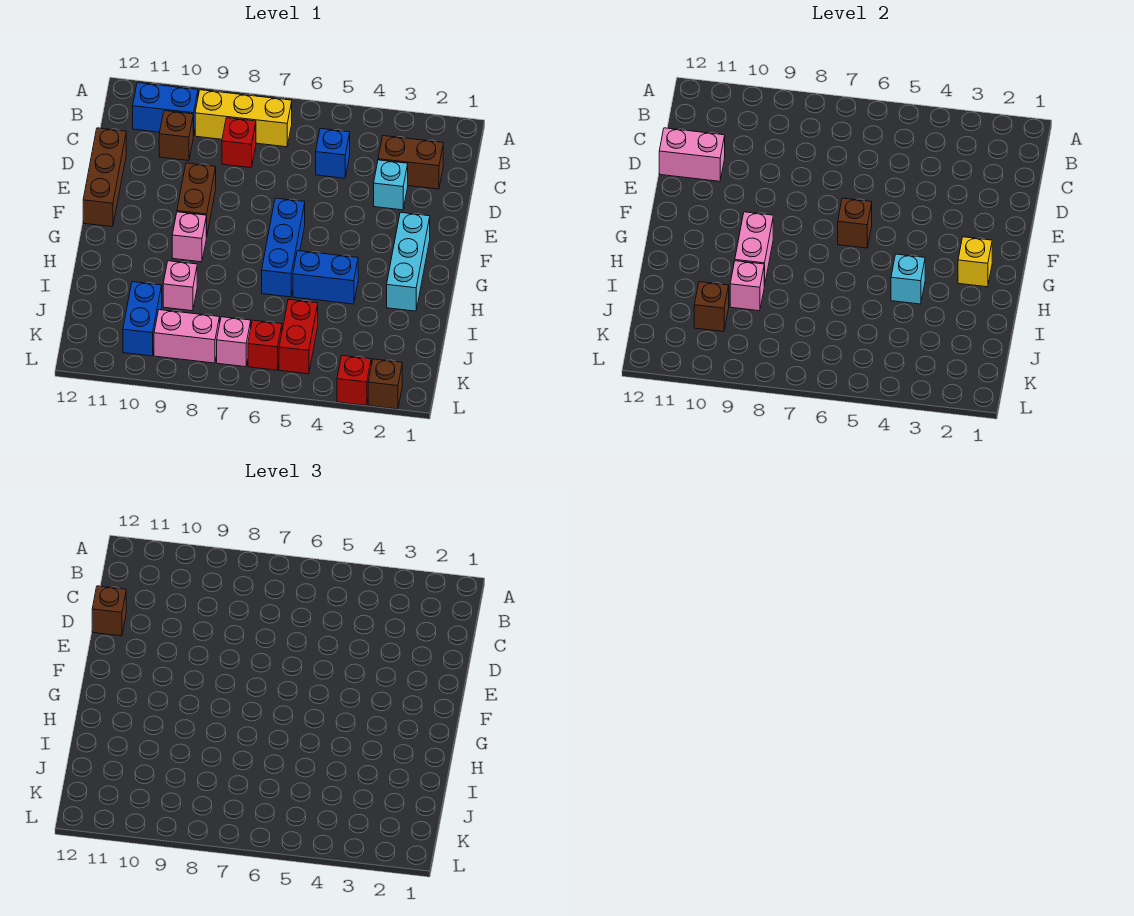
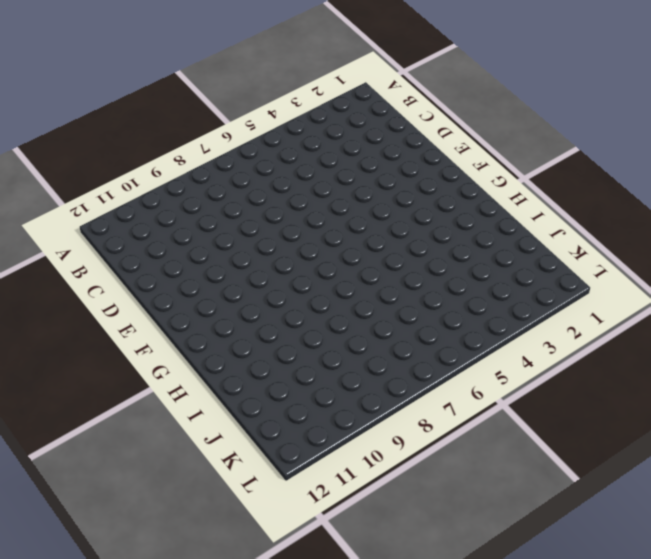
none -> yellow brick B7:B9 level 1
none -> blue brick B10:B11 level 1
none -> brown brick C2:C3 level 1

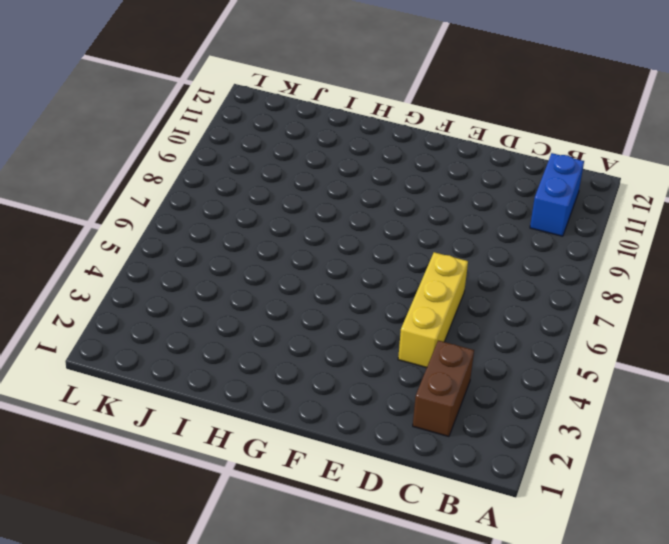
yellow brick D4:D6 level 1 -> yellow brick B7:B9 level 1
none -> blue brick C5 level 1
none -> red brick C8 level 1
none -> brown brick C10 level 1

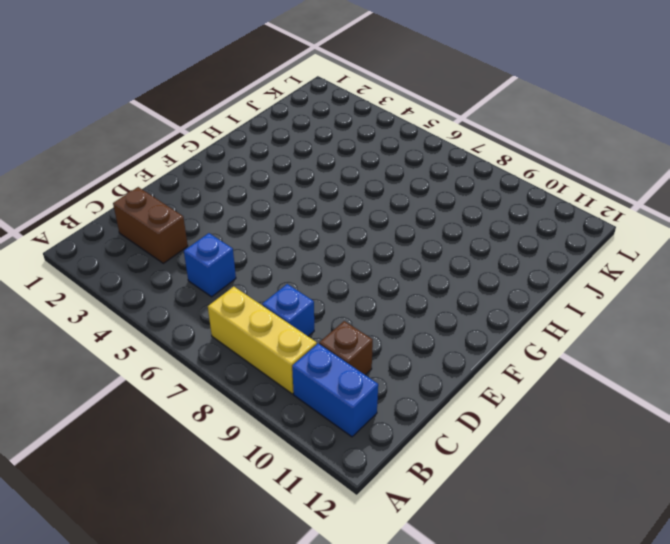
blue brick C8 level 1 -> red brick C8 level 1
none -> cyan brick D3 level 1
none -> brown brick D12:F12 level 1
none -> brown brick E9:F9 level 1

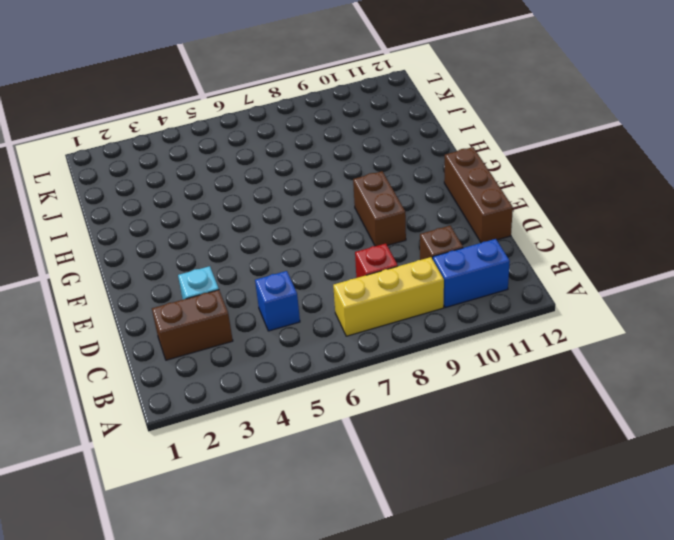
none -> cyan brick F2:H2 level 1
none -> blue brick F6:H6 level 1
none -> pink brick G9 level 1

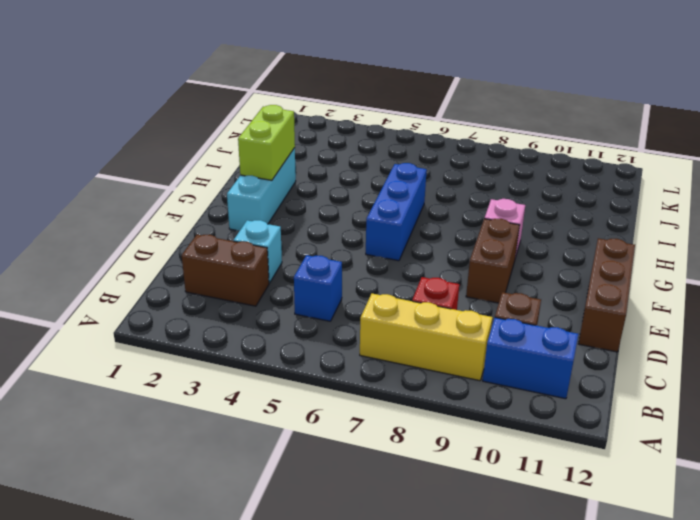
lime brick G2:H2 level 2 -> yellow brick G2 level 2
none -> blue brick H4:H5 level 1
none -> pink brick I9 level 1
none -> red brick J5:K5 level 1

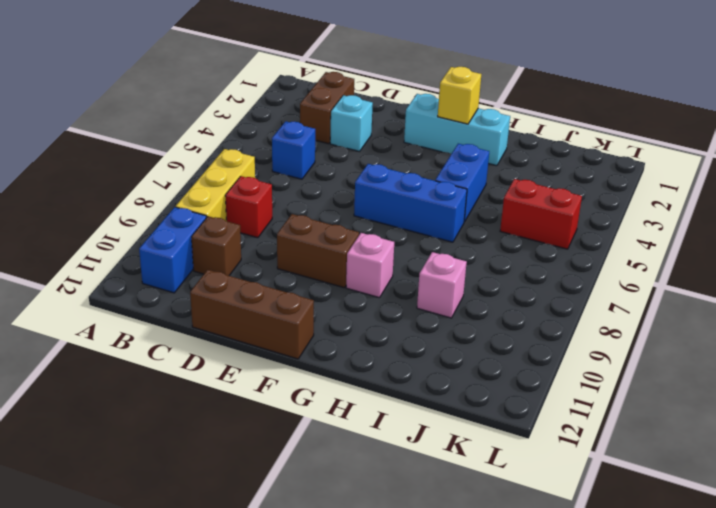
none -> blue brick J10:K10 level 1
none -> red brick K6 level 1
none -> pink brick K7 level 1

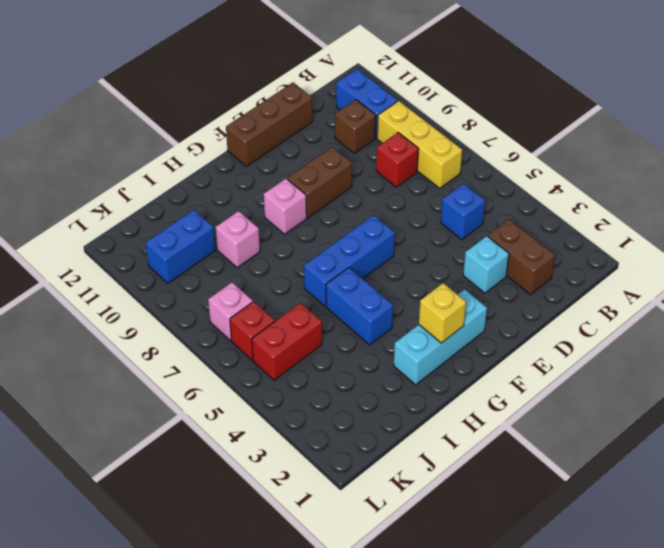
none -> pink brick K8:K9 level 1
none -> brown brick L2 level 1
none -> red brick L3 level 1

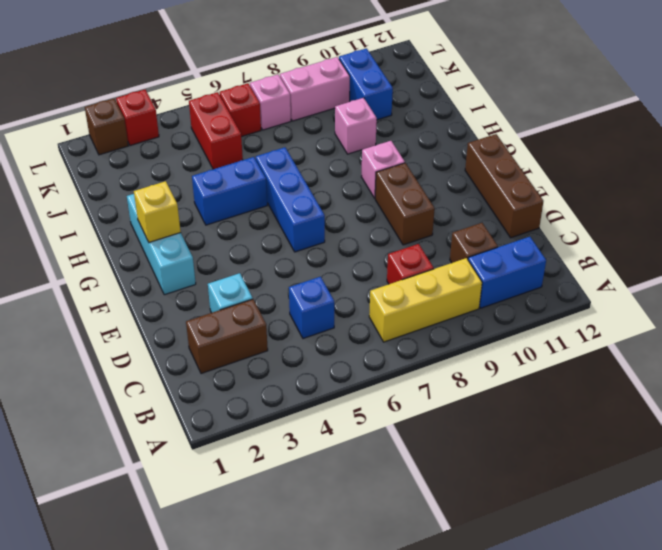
none -> pink brick D11:D12 level 2
none -> brown brick F6 level 2
none -> pink brick G9:H9 level 2

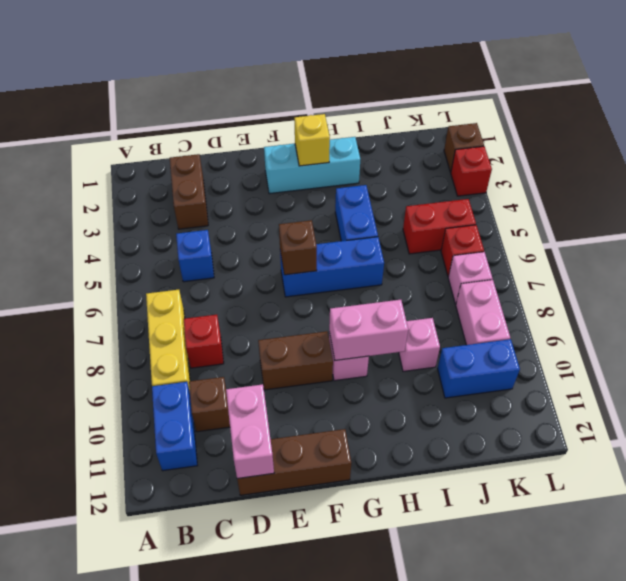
none -> cyan brick D3 level 1
none -> cyan brick H4 level 2
none -> pink brick I9 level 2

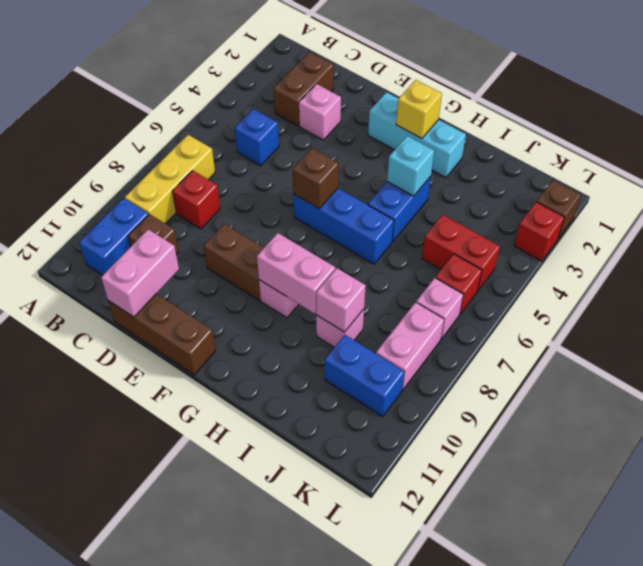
pink brick D3 level 1 -> cyan brick D3 level 1
none -> brown brick J10 level 2
none -> brown brick D12 level 3

